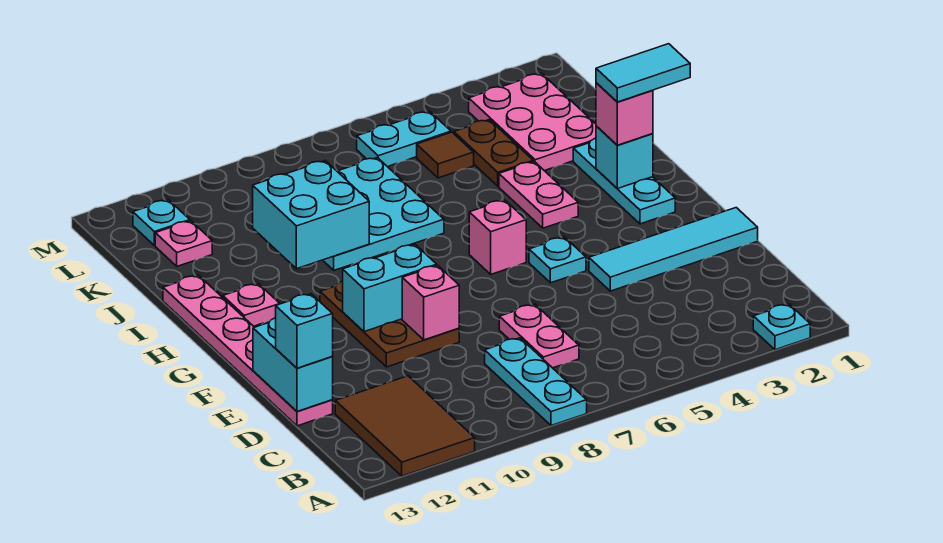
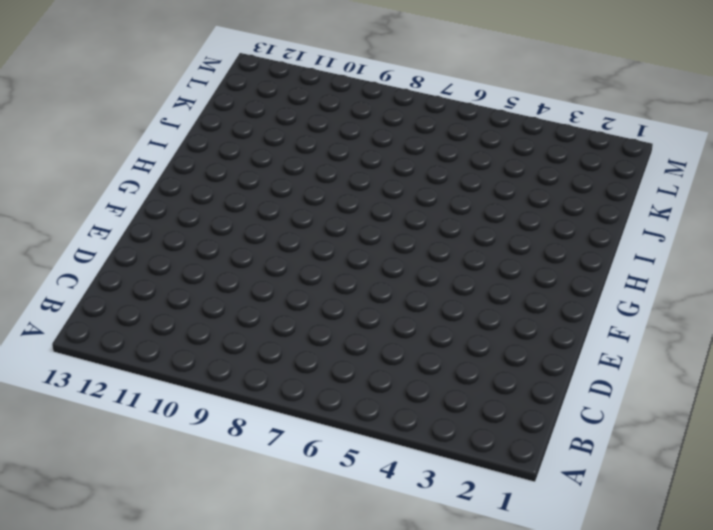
none -> cyan plate A2 level 1
none -> cyan plate A8:C8 level 1
none -> brown tile A11:C12 level 1

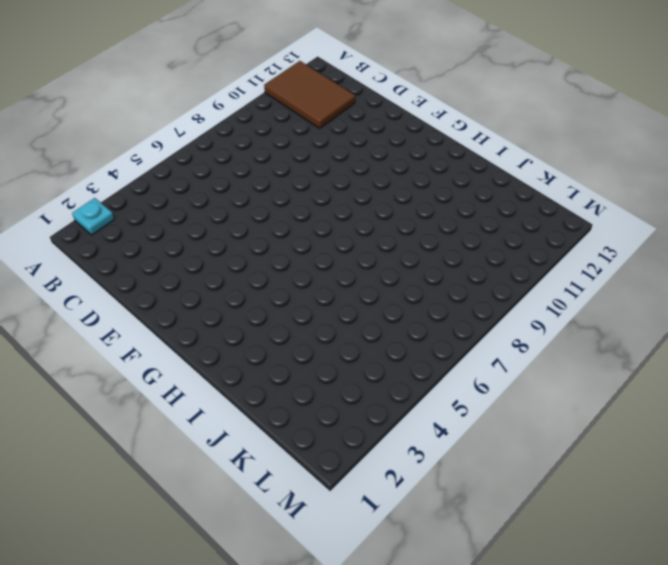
none -> cyan plate A8:C8 level 1
none -> pink plate C7:D7 level 1
none -> pink plate D13:I13 level 1

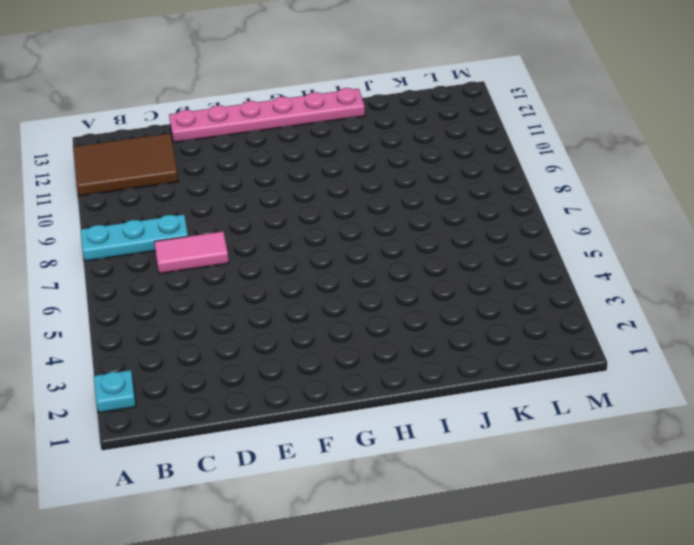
pink tile C7:D7 level 1 -> pink plate C7:D7 level 1
none -> cyan tile E1:E4 level 1
none -> brown plate E9:G10 level 1
none -> cyan plate F5 level 1

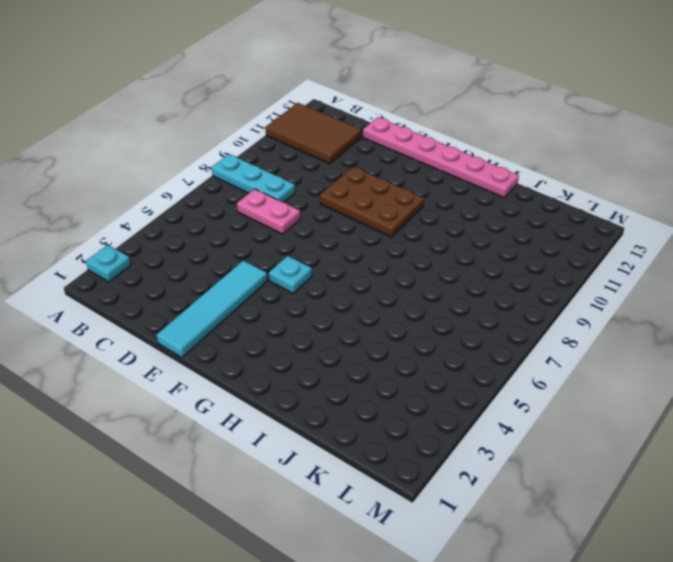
none -> cyan plate G2:I2 level 1
none -> pink brick G6 level 1
none -> pink plate H4:I4 level 1

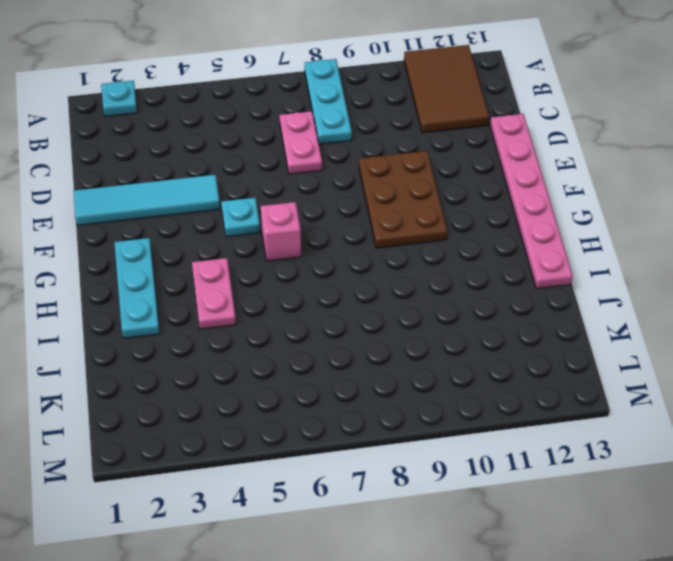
none -> pink plate H12 level 1
none -> cyan plate I7:K9 level 1
none -> pink plate J2:L3 level 1

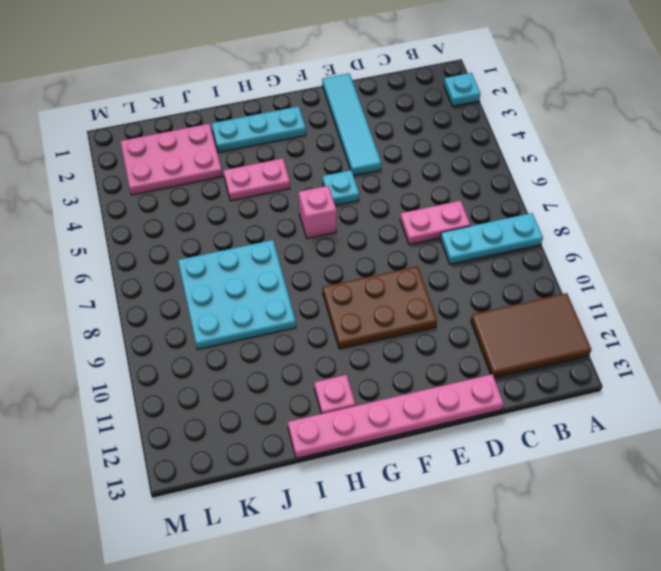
none -> brown plate J4:K4 level 1
none -> brown tile K5 level 1
none -> pink plate K12 level 1

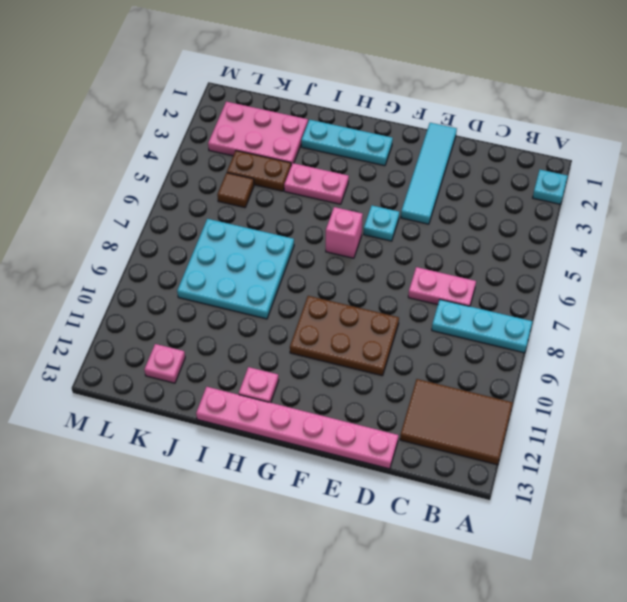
none -> cyan plate L5:L6 level 1
none -> cyan plate L12 level 1
none -> cyan brick D13:E13 level 2

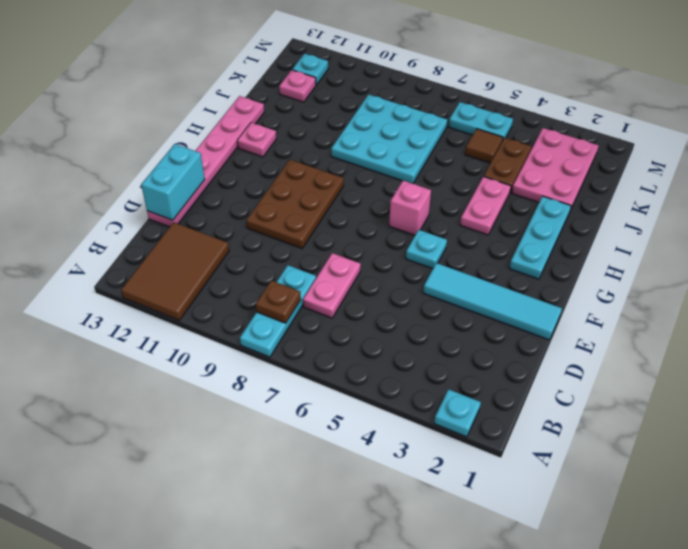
brown plate B8 level 2 -> none
none -> pink brick E9 level 2
none -> cyan brick F9:F10 level 2
none -> cyan brick H2 level 2

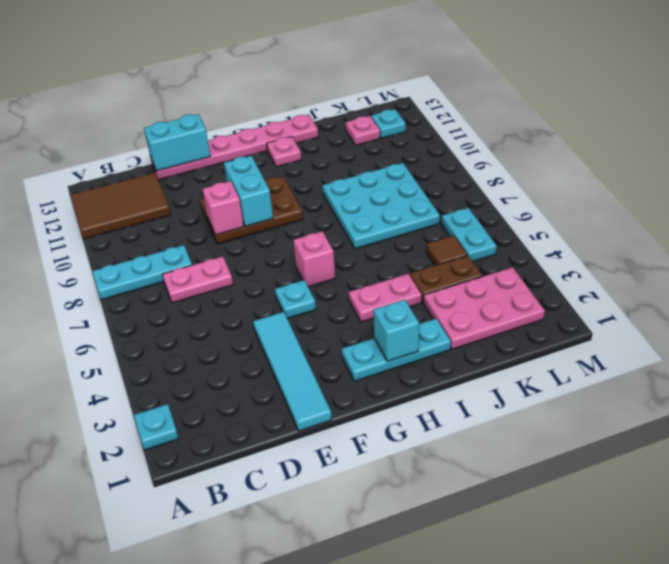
none -> cyan brick I9:J10 level 2
none -> cyan brick D13 level 3
none -> pink brick H2 level 3

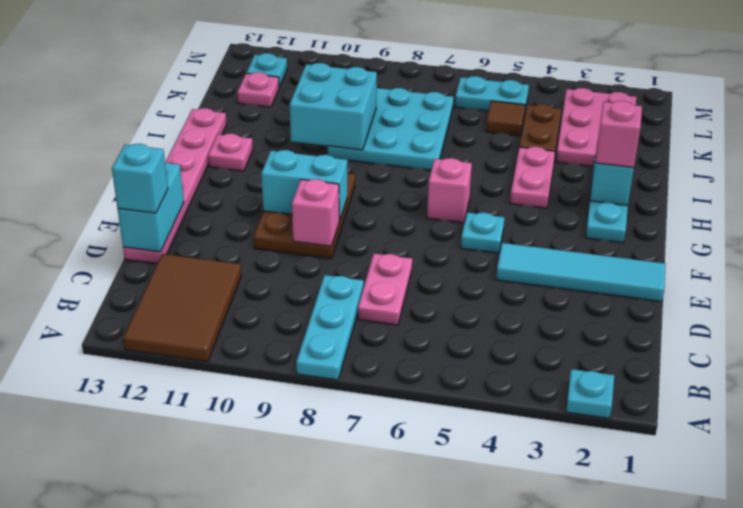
none -> cyan tile H1:H2 level 4

